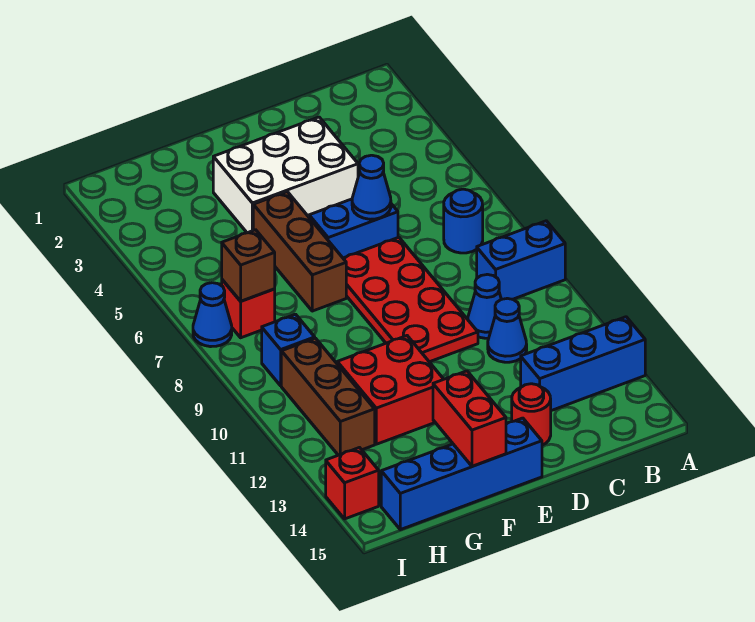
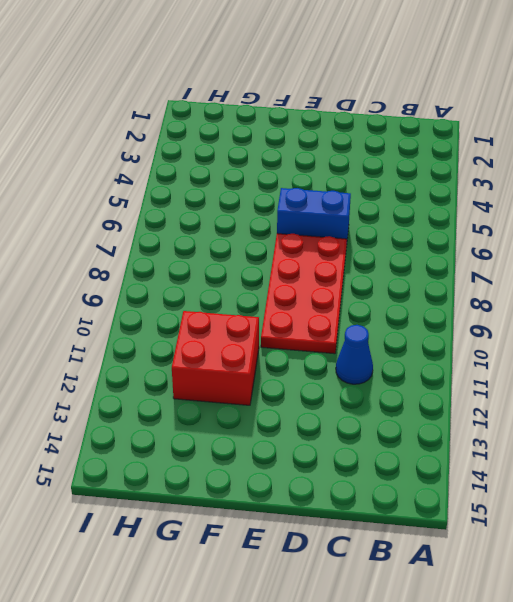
none -> blue brick A9:B9 level 1
none -> blue brick A13:C13 level 1
none -> blue round brick B7 level 1

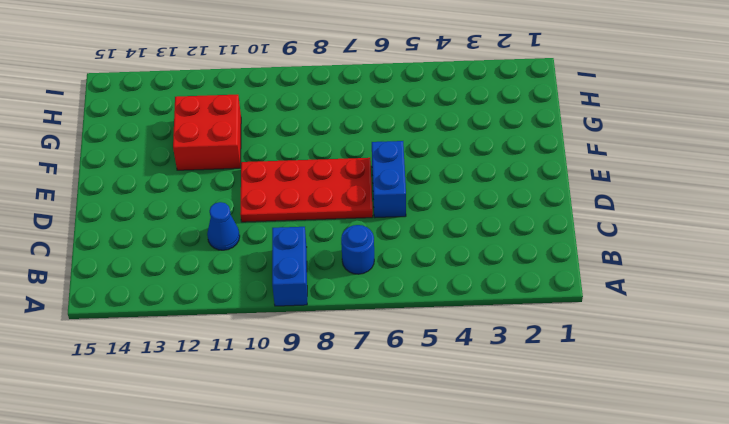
none -> blue brick A13:C13 level 1
none -> blue cone C10 level 1
none -> white brick D3:F4 level 1

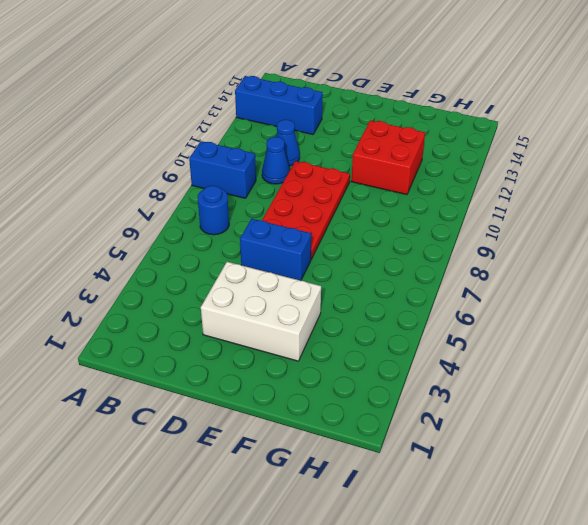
none -> red round brick D14 level 1
none -> blue brick E15:H15 level 1
none -> brown brick F5:F7 level 1

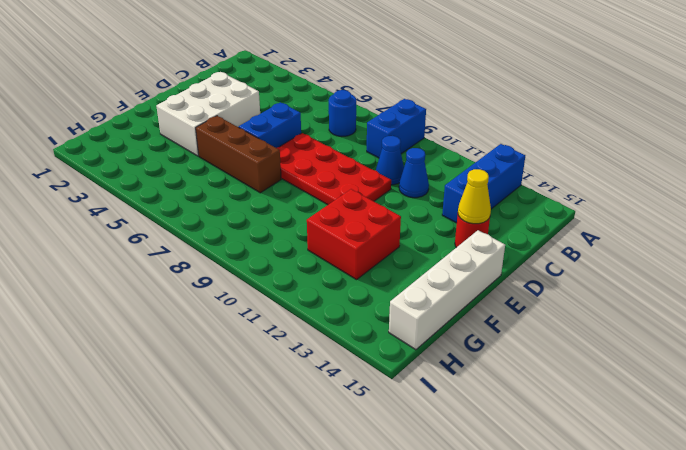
yellow cone D14 level 2 -> none
white brick E15:H15 level 1 -> blue brick E15:H15 level 1
none -> red brick H7 level 1
none -> blue brick H9 level 1
none -> brown brick H10:H12 level 1

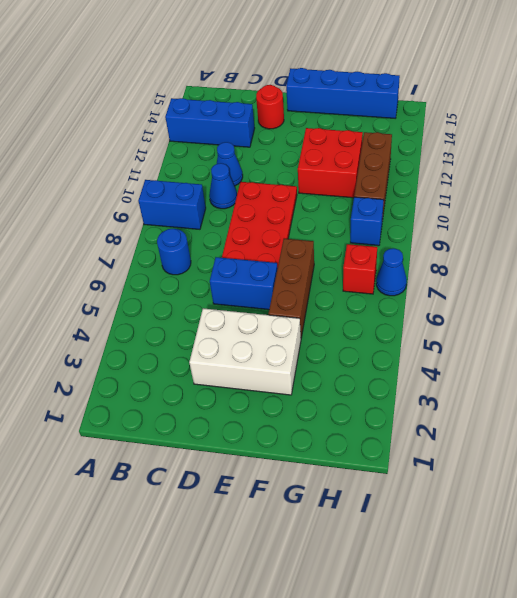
none -> red brick I14 level 1
none -> blue cone D6 level 2
none -> red brick F14:F15 level 2

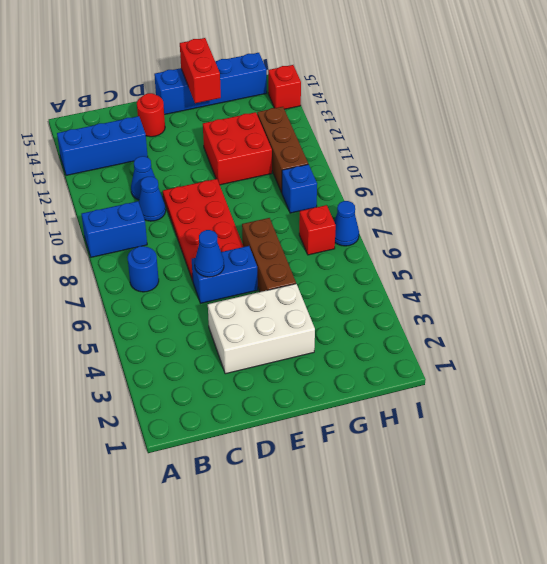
none -> brown brick H7 level 2

